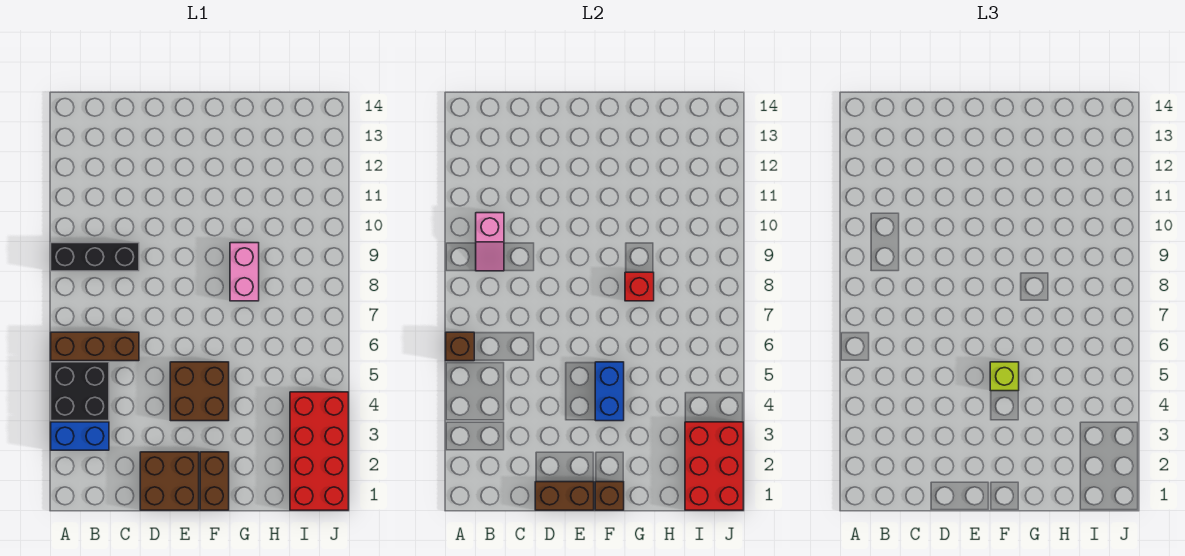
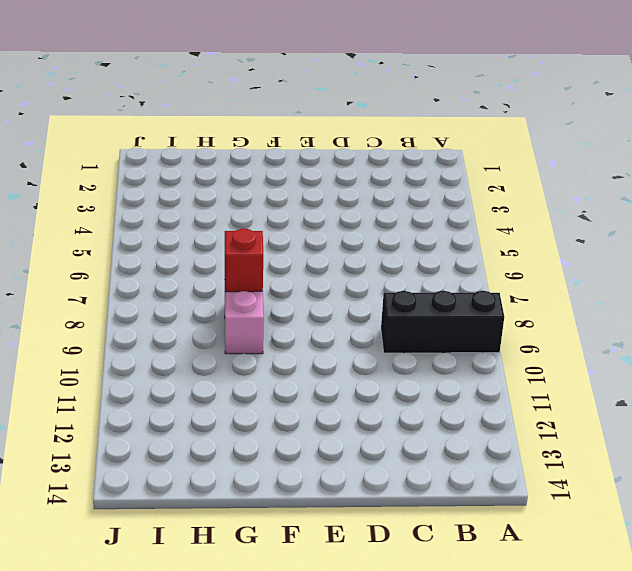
none -> blue brick A3:B3 level 1
none -> black brick A4:B5 level 1
none -> brown brick A6:C6 level 1

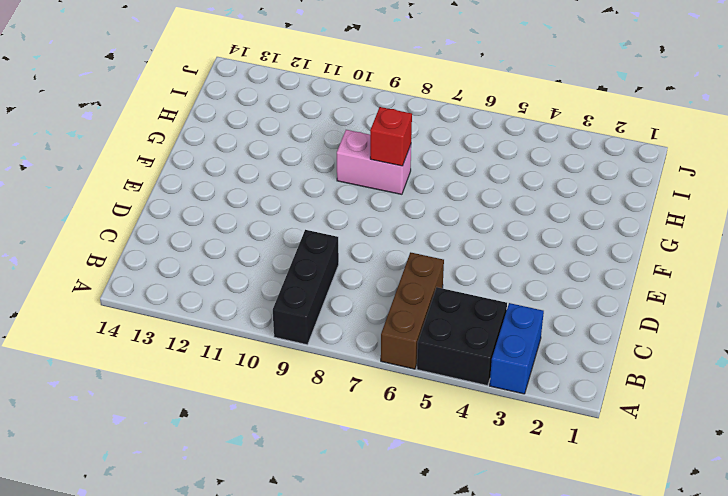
none -> brown brick D1:E2 level 1
none -> brown brick E4:F5 level 1
none -> brown brick F1:F2 level 1

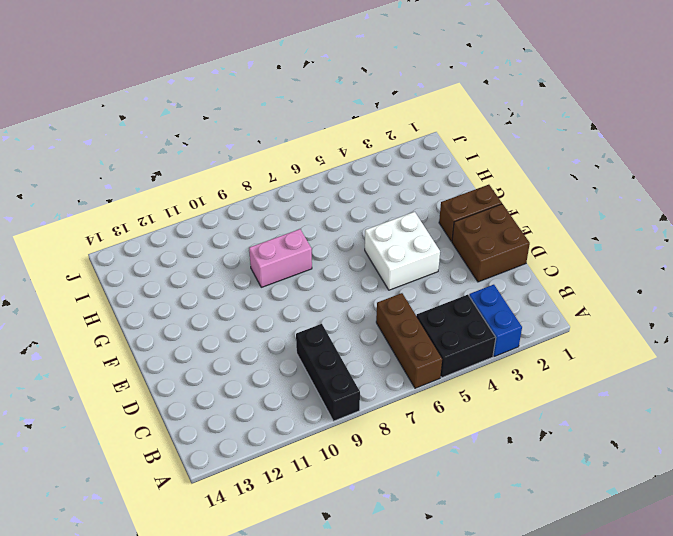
white brick E4:F5 level 1 -> brown brick E4:F5 level 1
none -> red brick I1:J4 level 1
none -> brown brick A6 level 2
none -> pink slope B9:B10 level 2 top 10

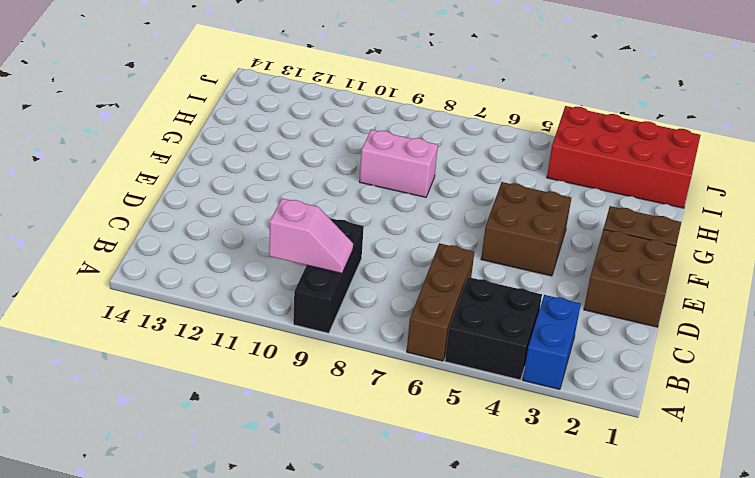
none -> brown brick A6 level 2
none -> brown brick D1:E1 level 2
none -> brown brick F1 level 2

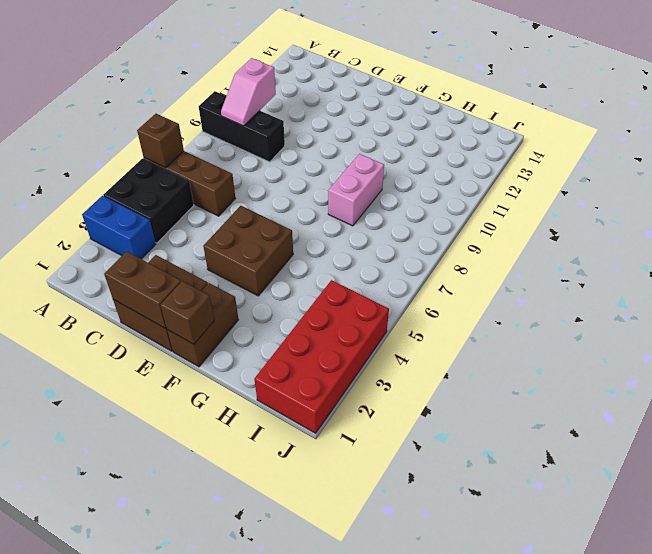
none -> blue brick F4:F5 level 2
none -> red brick G8 level 2
none -> red brick I1:J3 level 2

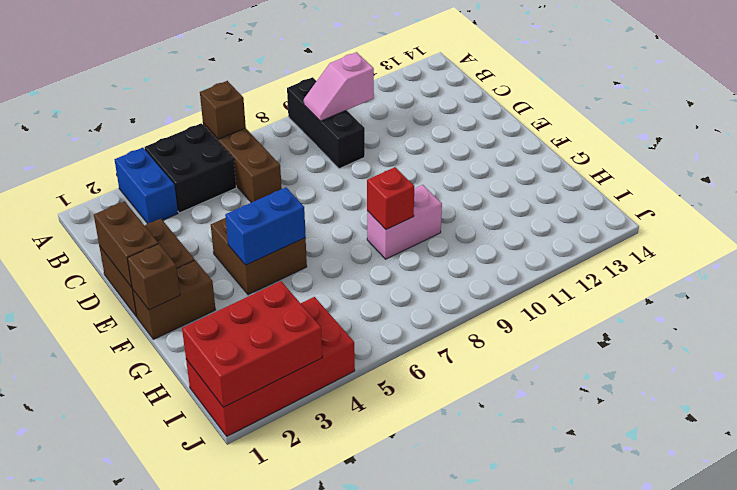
none -> lime brick F5 level 3

